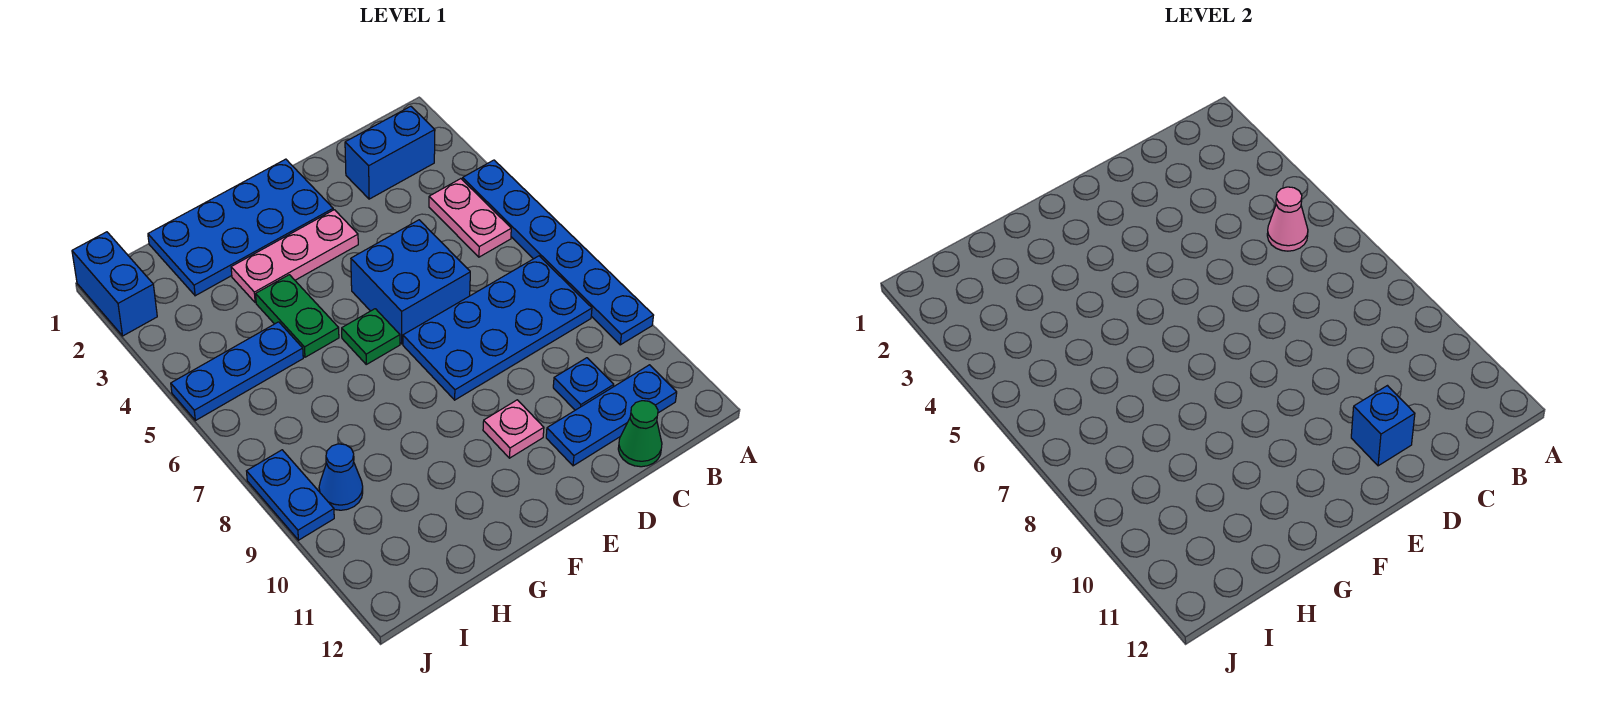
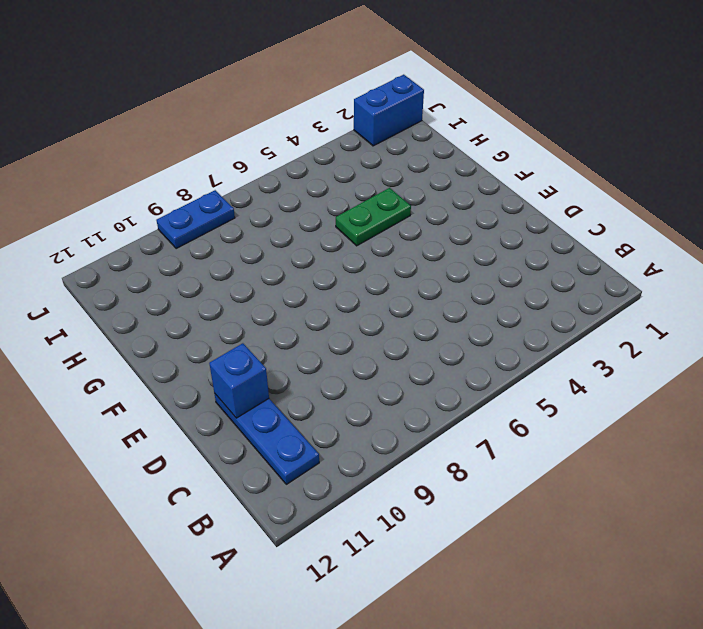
none -> blue plate A4:A9 level 1
none -> blue brick B2:C2 level 1
none -> pink plate B4:B5 level 1

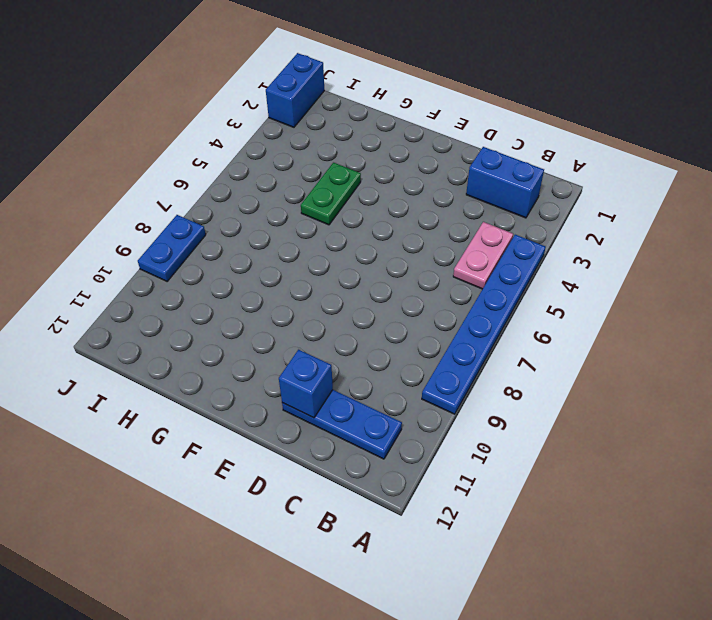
none -> blue plate B7:E8 level 1
none -> blue plate C10 level 1
none -> green cone C12 level 1

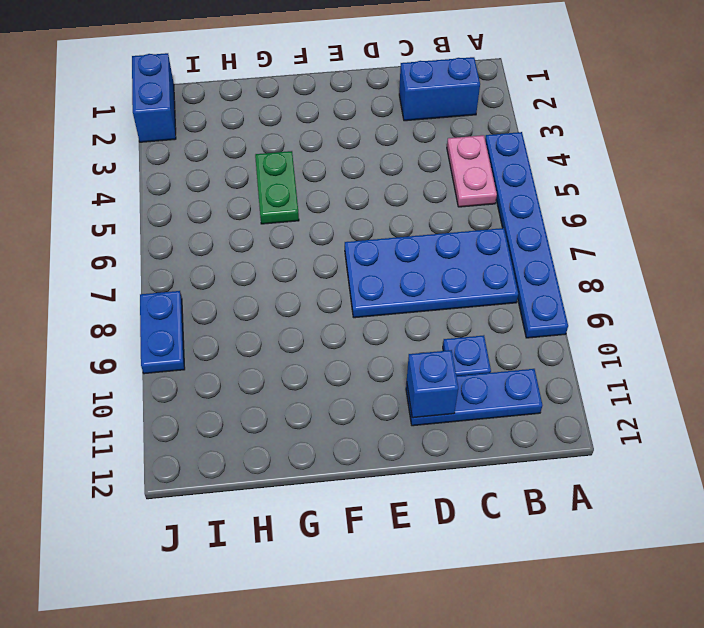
none -> green cone C12 level 1
none -> blue brick D5:E6 level 1
none -> blue plate E1:H2 level 1

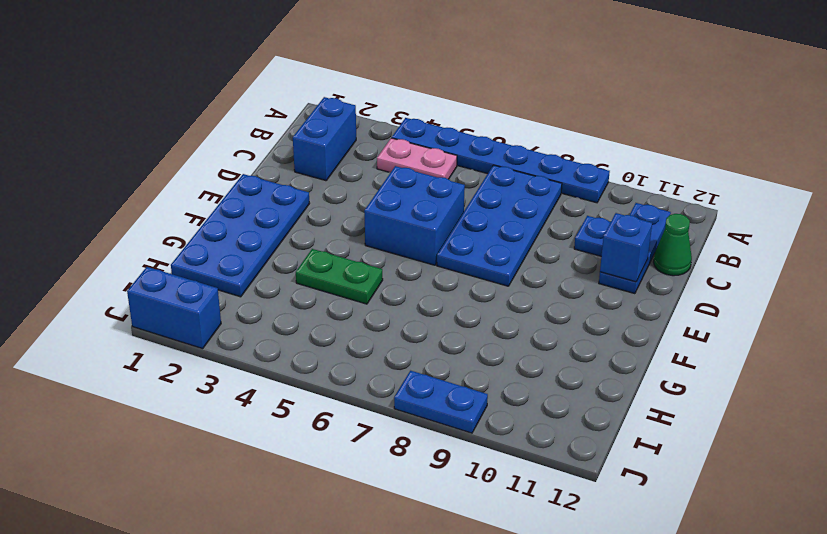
none -> pink plate E3:G3 level 1
none -> pink plate E10 level 1
none -> green plate F6 level 1

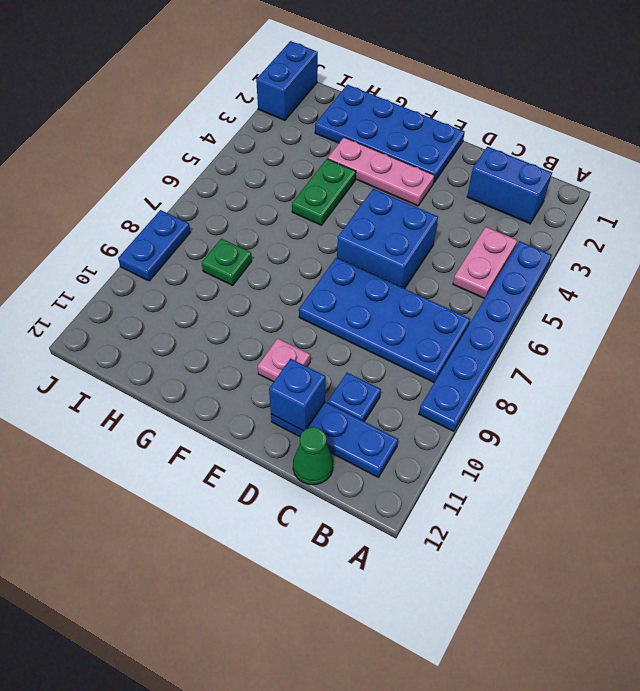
green plate H8 level 1 -> green plate F6 level 1
none -> blue plate H5:J5 level 1
none -> blue cone I9 level 1
none -> pink cone B5 level 2

